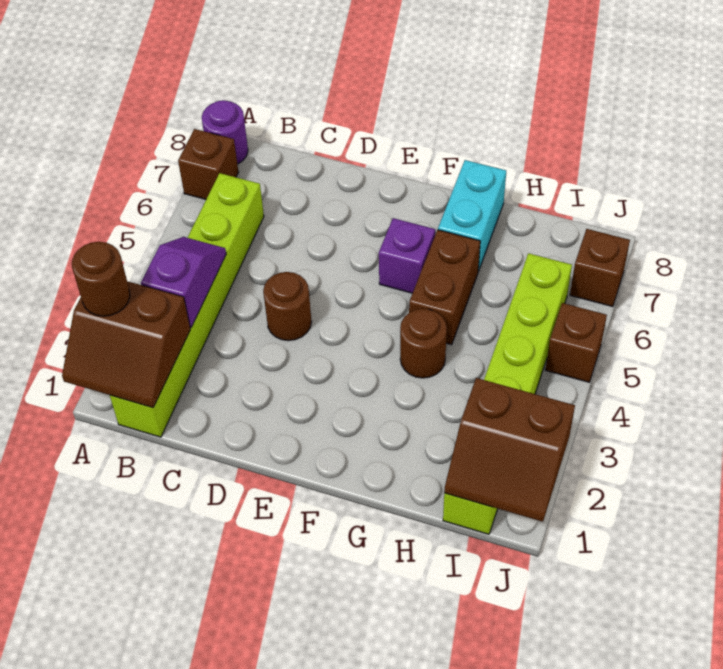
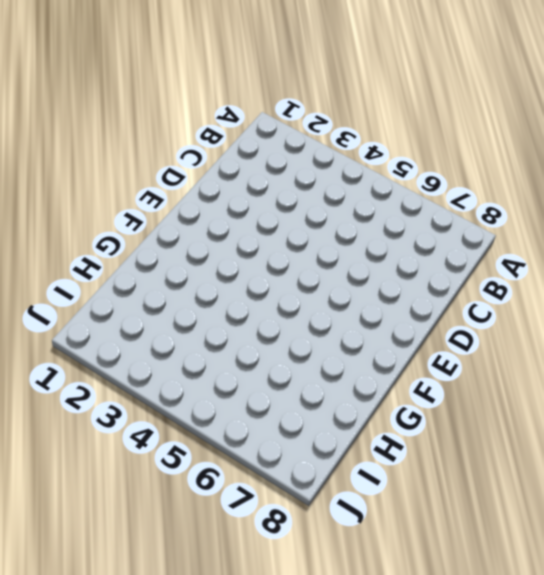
none -> brown brick A7 level 1
none -> purple round brick A8 level 1
none -> lime brick B1:B6 level 1

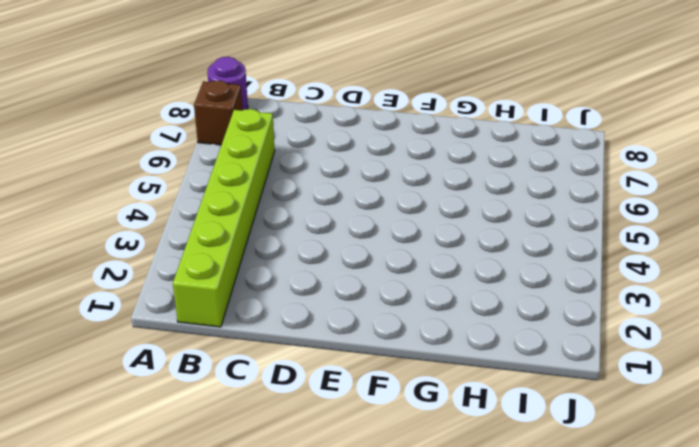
none -> brown round brick D4 level 1
none -> purple brick F6 level 1
none -> brown round brick G4 level 1

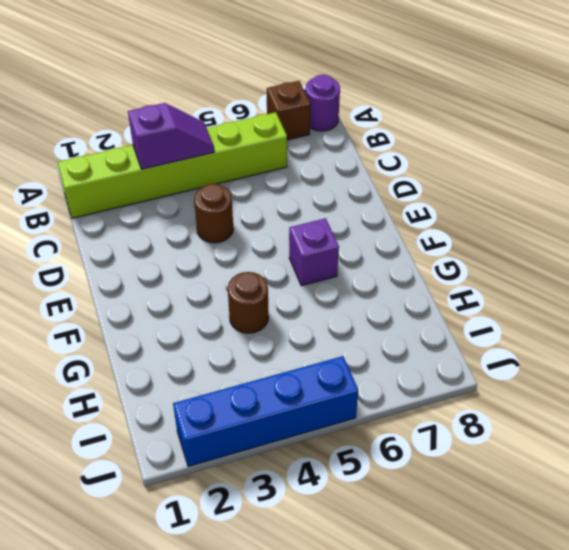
blue brick J2:J5 level 1 -> brown brick J5 level 1
none -> brown brick G5:G6 level 1
none -> cyan brick G7:G8 level 1
none -> lime brick I1:I6 level 1

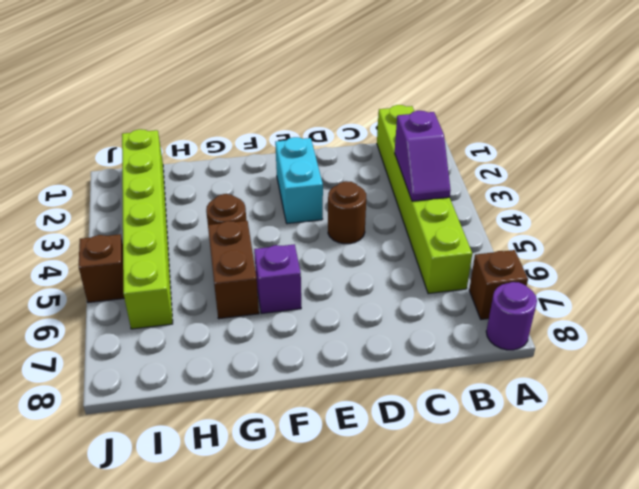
cyan brick E2:E3 level 1 -> cyan brick G7:G8 level 1
none -> brown brick J7 level 1
none -> brown slope A1:B2 level 2 top 2
none -> brown slope I1:J2 level 2 top 2

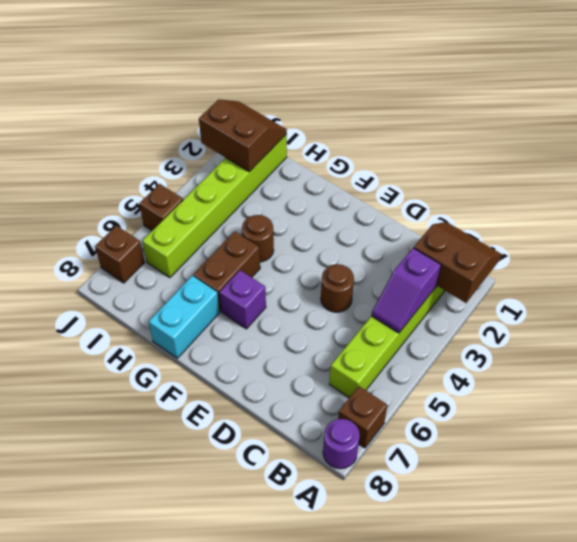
none -> brown round brick A2 level 3

